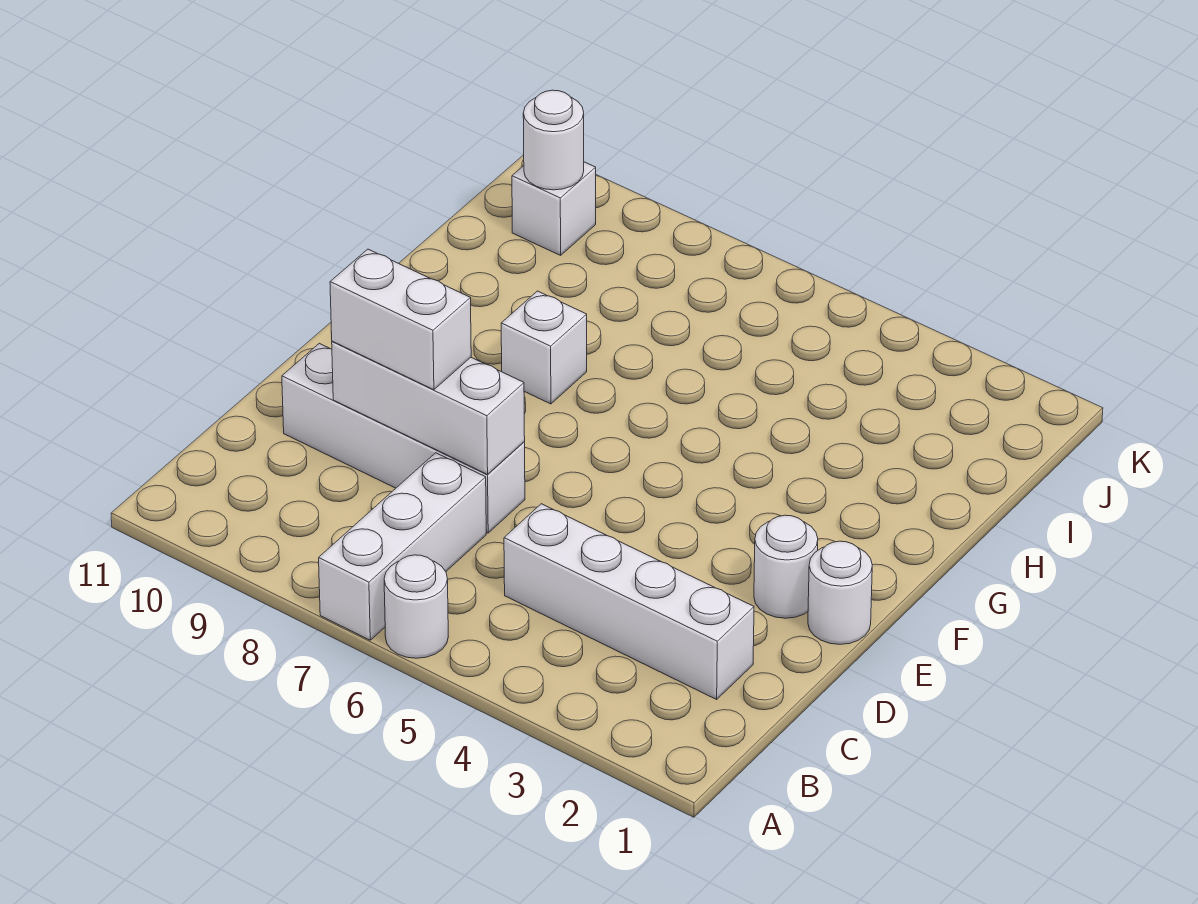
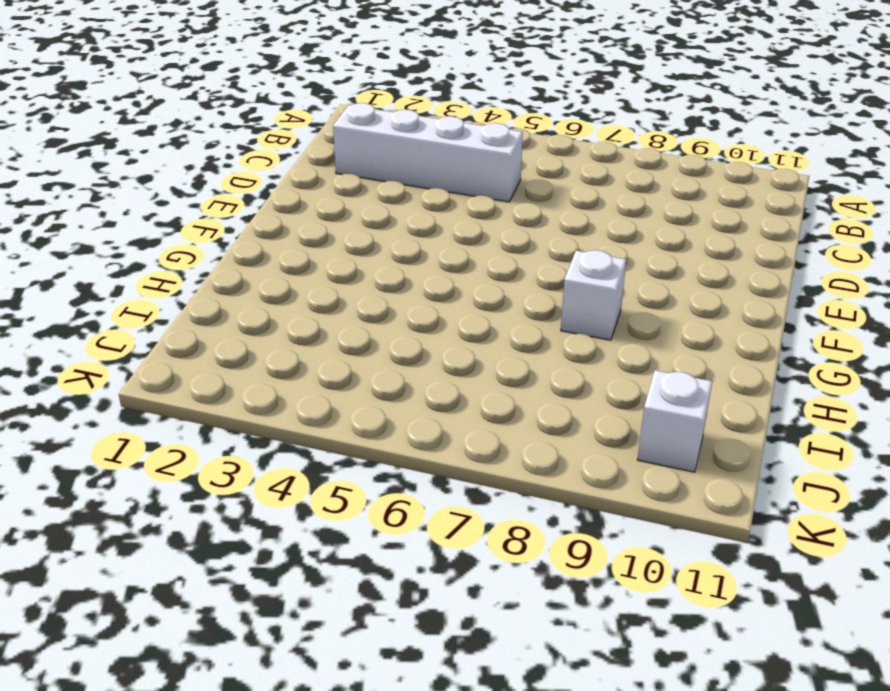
none -> white round brick A6 level 1
none -> white brick A7:C7 level 1

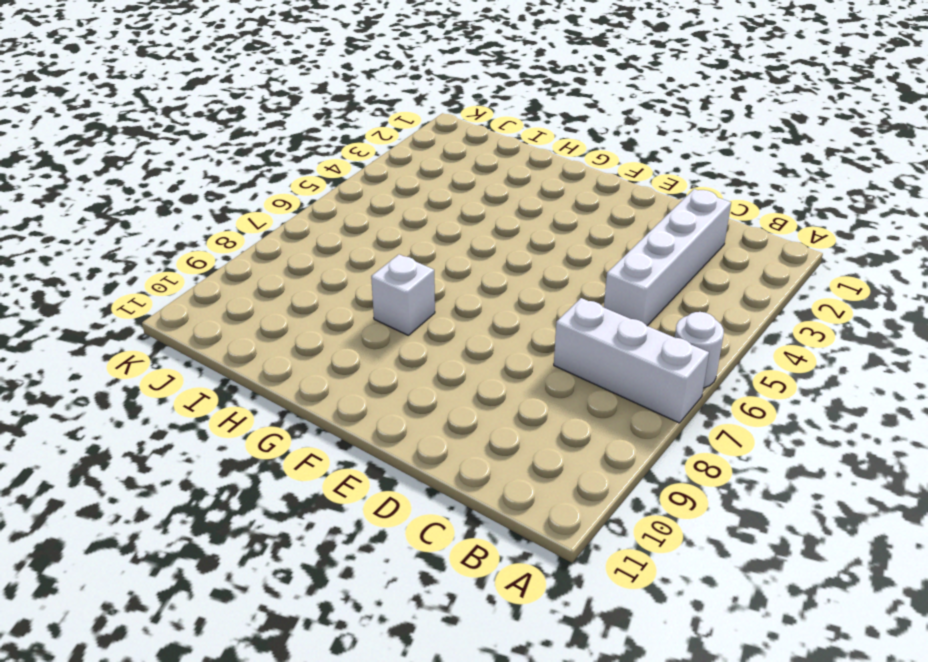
none -> white brick D7:D10 level 1
none -> white round brick E1 level 1

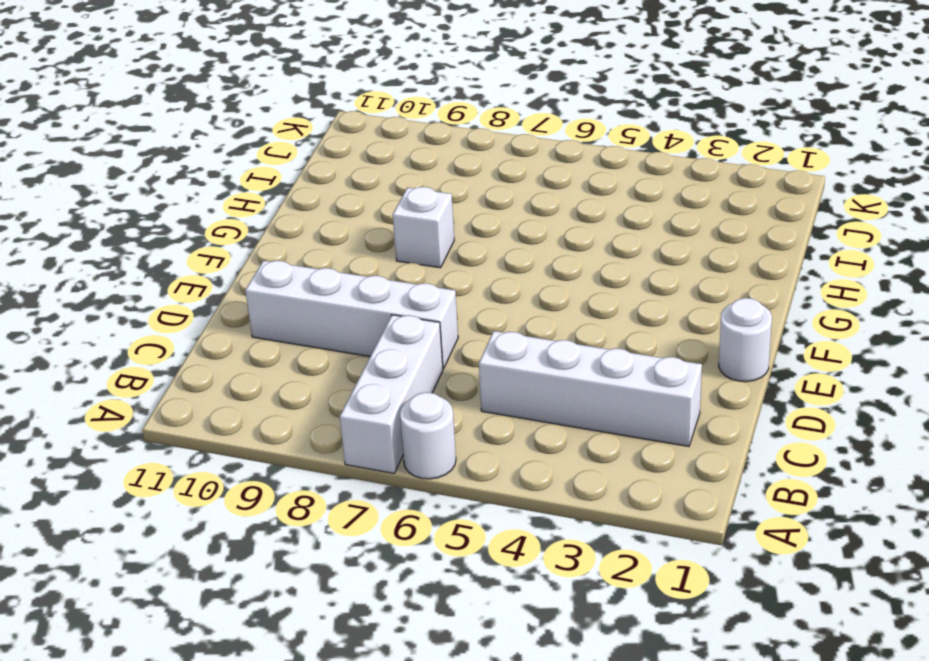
none -> white round brick E2 level 1
none -> white brick J10 level 1

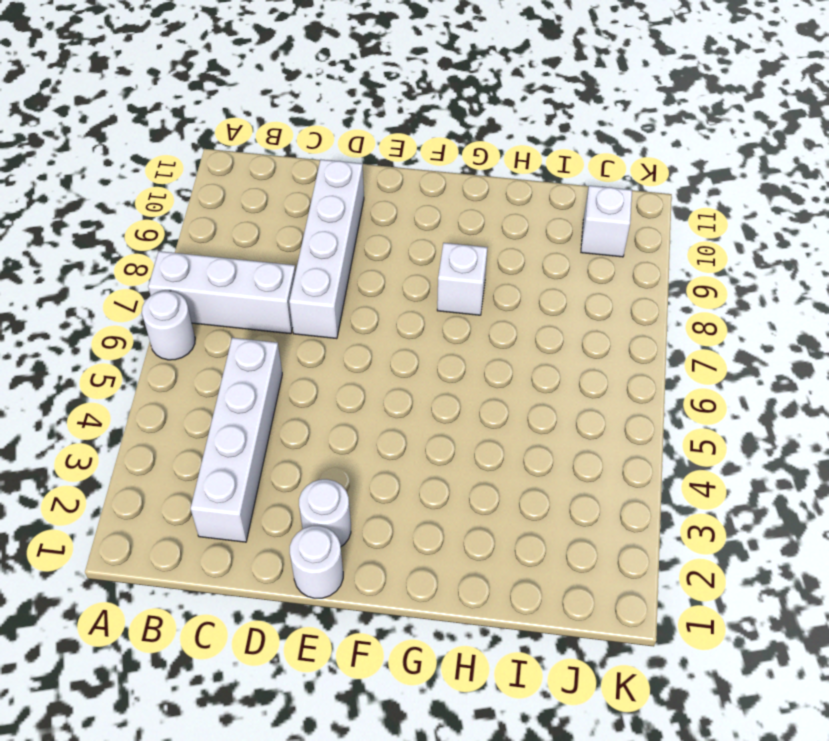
none -> white brick D7:D9 level 2
none -> white round brick J10 level 2

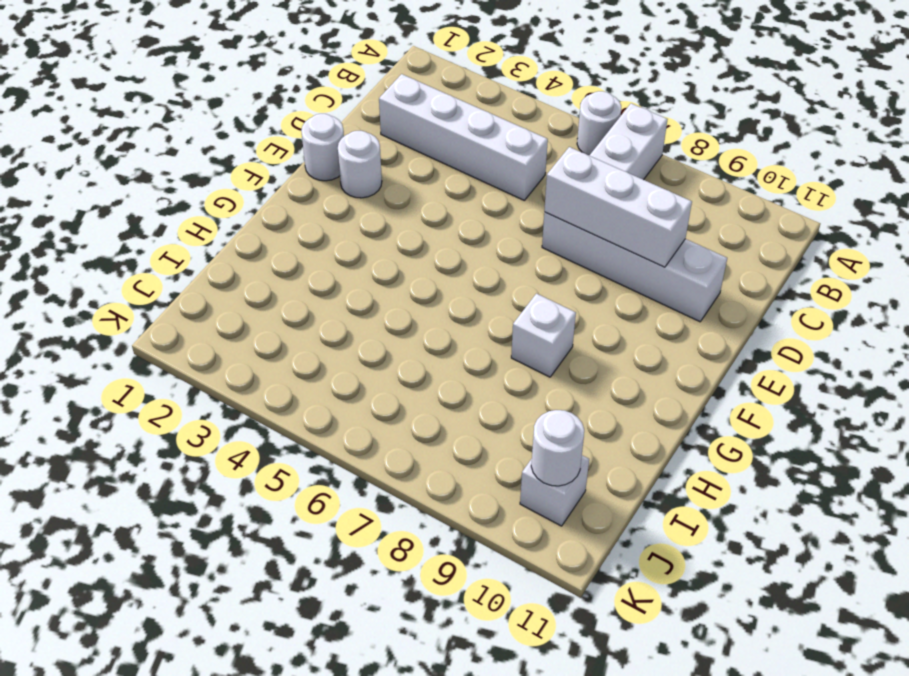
none -> white brick D8:D9 level 3

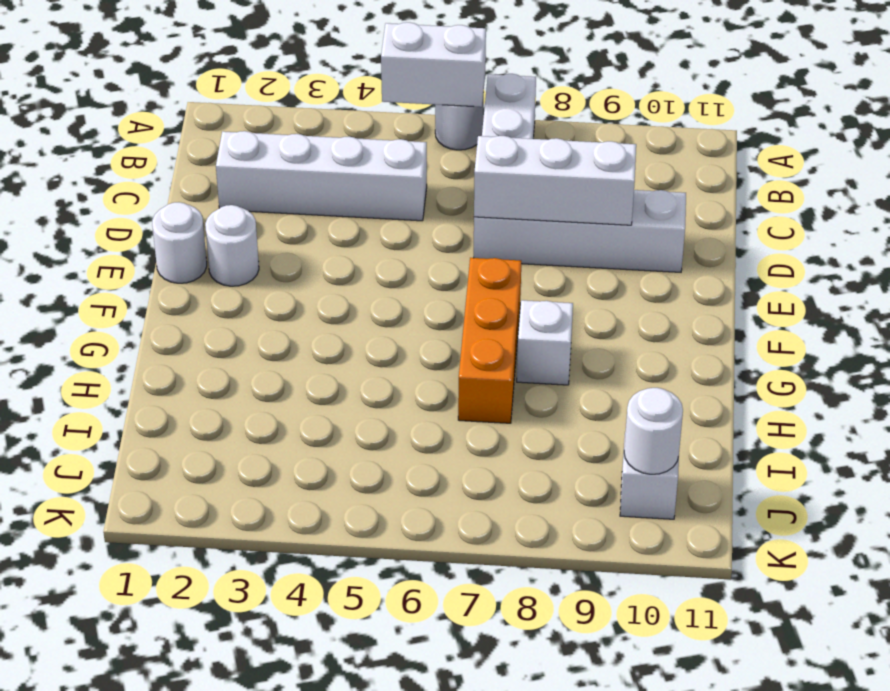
white brick A5:A6 level 2 -> white brick D8:D9 level 3
orange brick F7:H7 level 1 -> none

